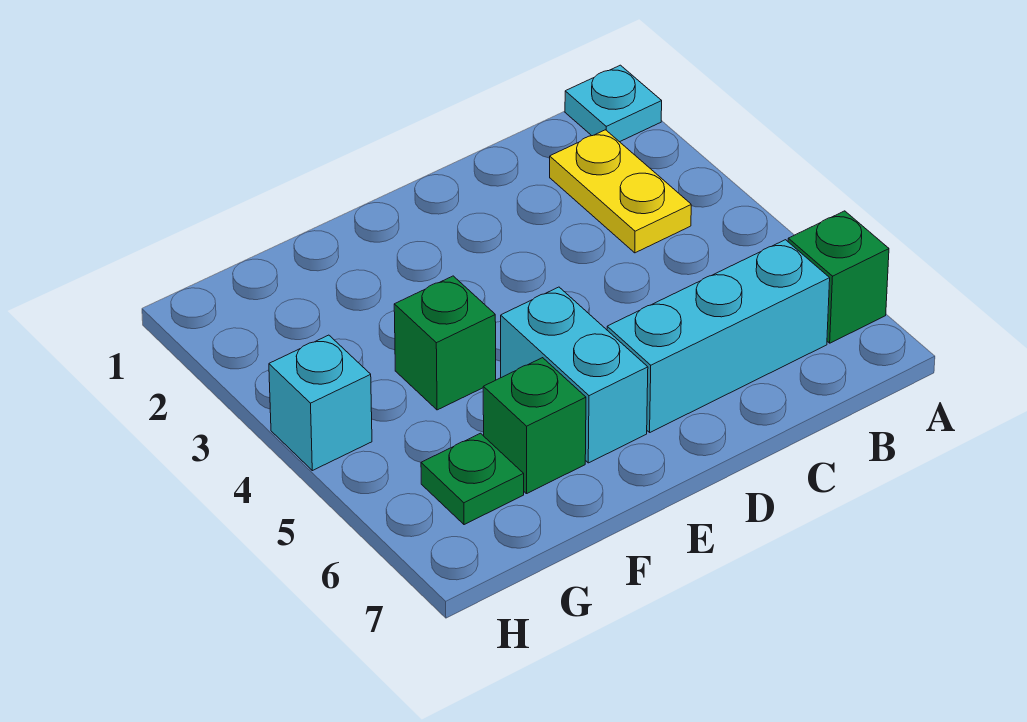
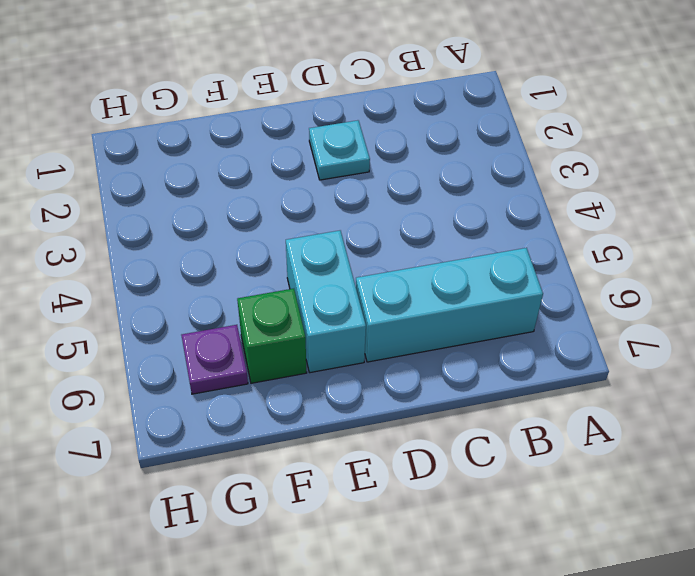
cyan plate D2 level 1 -> cyan plate A1 level 1
purple plate G6 level 1 -> green plate G6 level 1
none -> green brick A6 level 1
none -> yellow plate B2:B3 level 1

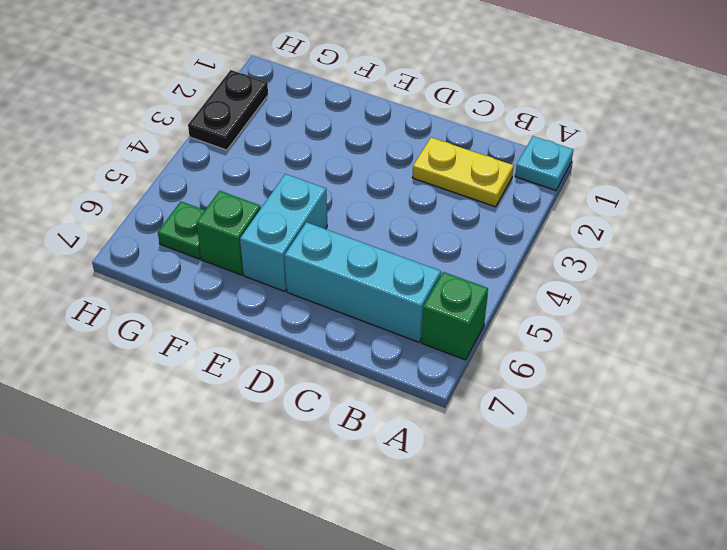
yellow plate B2:C2 level 1 -> yellow plate B2:B3 level 1
black plate H2:H3 level 1 -> none
none -> green brick F4 level 1
none -> cyan brick H4 level 1

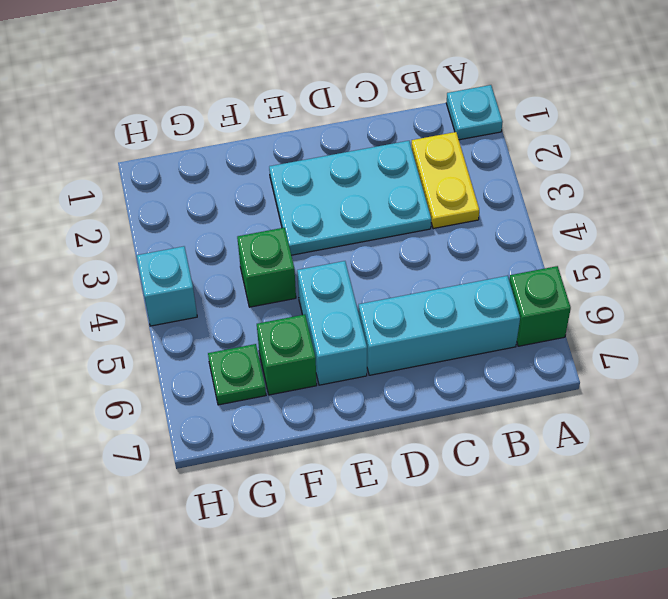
cyan plate C2:E3 level 1 -> none

